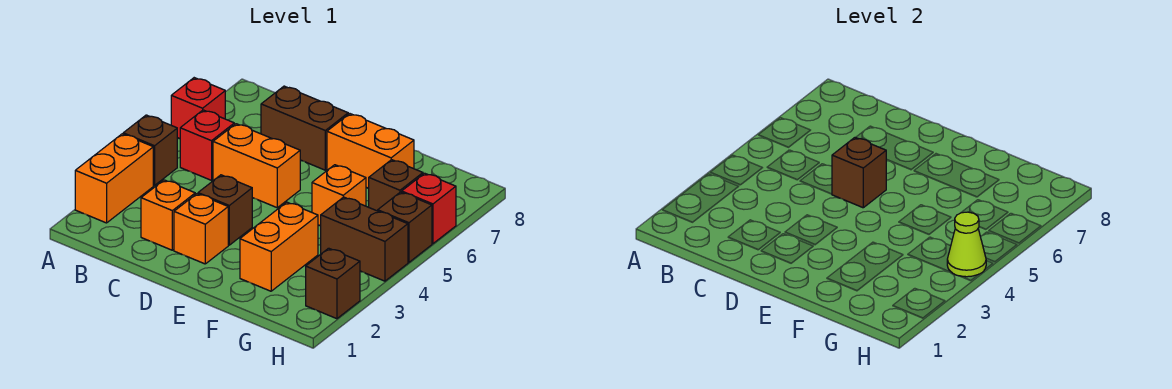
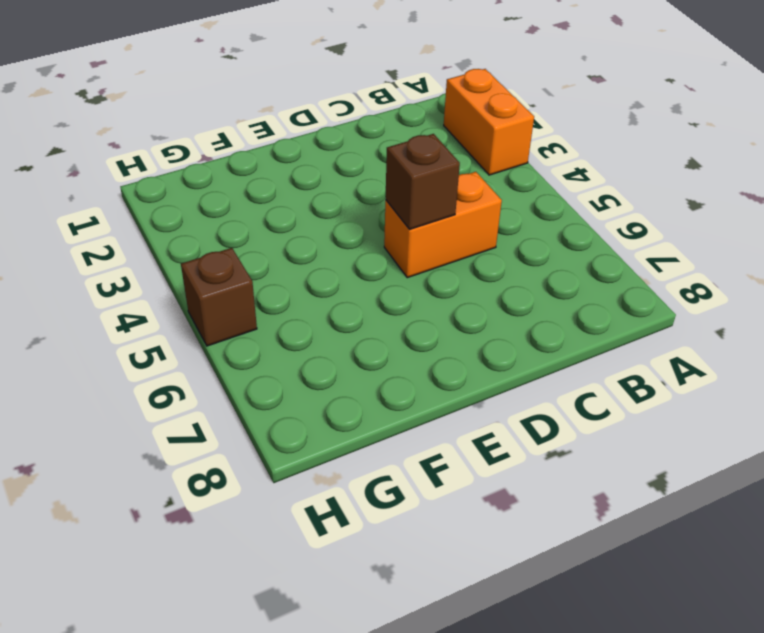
none -> brown brick A4 level 1
none -> red brick A6 level 1
none -> red brick B5 level 1

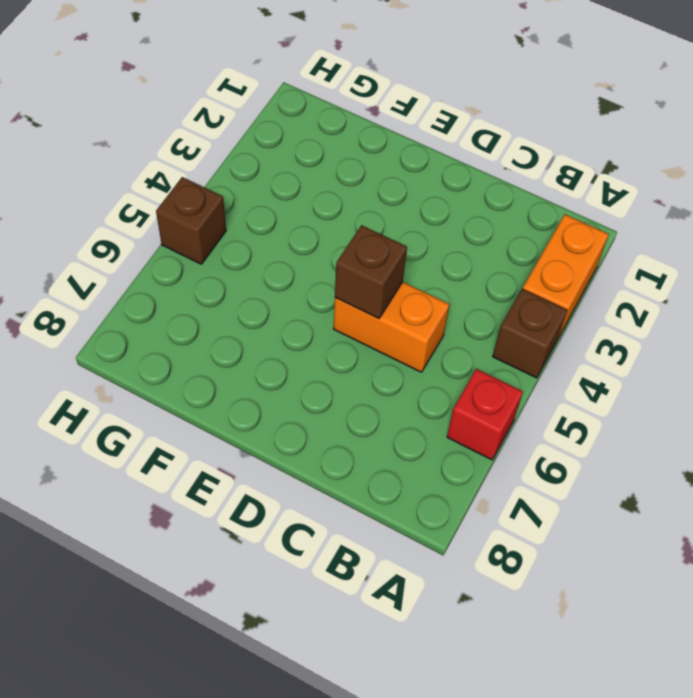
none -> red brick B5 level 1
none -> orange brick C2 level 1
none -> brown brick C7:D7 level 1

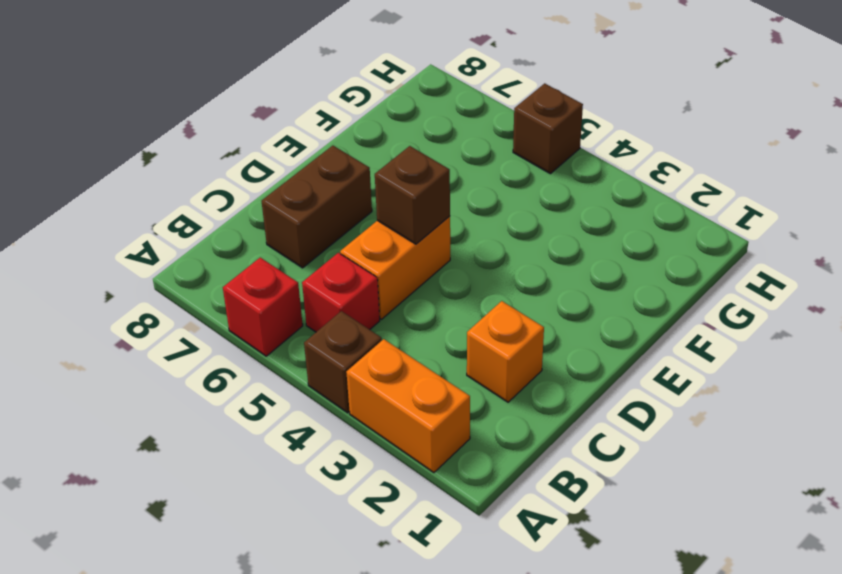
none -> orange brick D2 level 1
none -> brown brick D3 level 1
none -> orange brick E7:F7 level 1

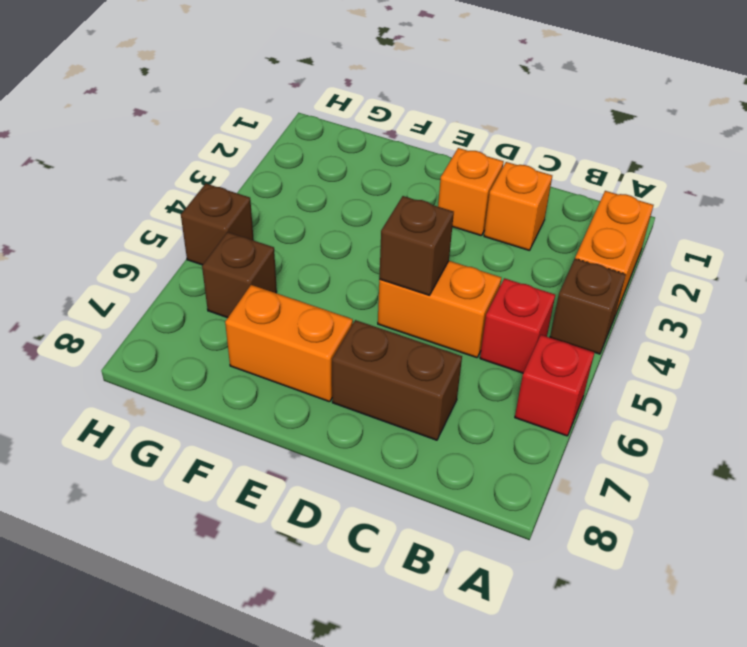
none -> brown brick D3 level 1
none -> orange brick F2:F3 level 1
none -> orange brick F5 level 1

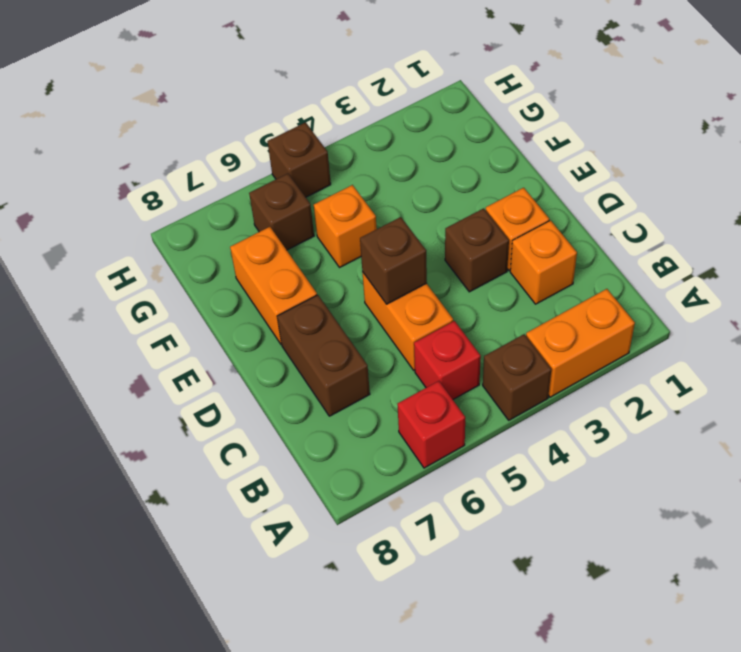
none -> orange brick F2:F3 level 1
none -> brown brick G4:H4 level 1
none -> brown brick H2 level 1

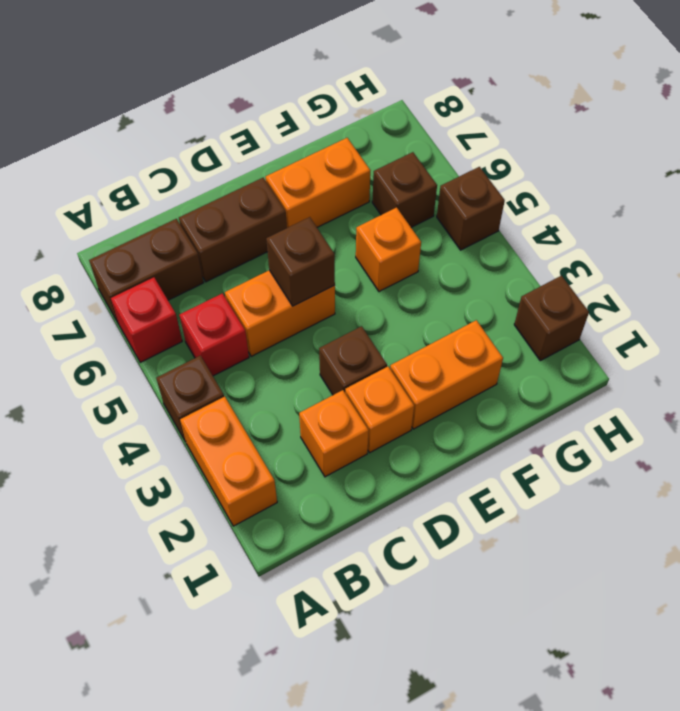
brown brick A7:B7 level 1 -> brown brick G4:H4 level 1
orange brick E2:F2 level 1 -> orange brick F2:F3 level 1
none -> red brick H6 level 1
none -> lime cone H4 level 2

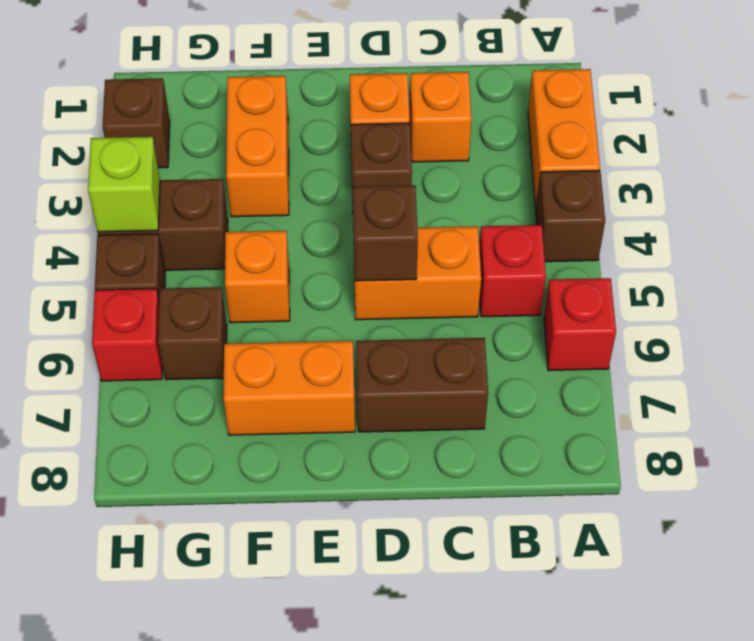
lime brick H4 level 2 -> lime cone H4 level 2

